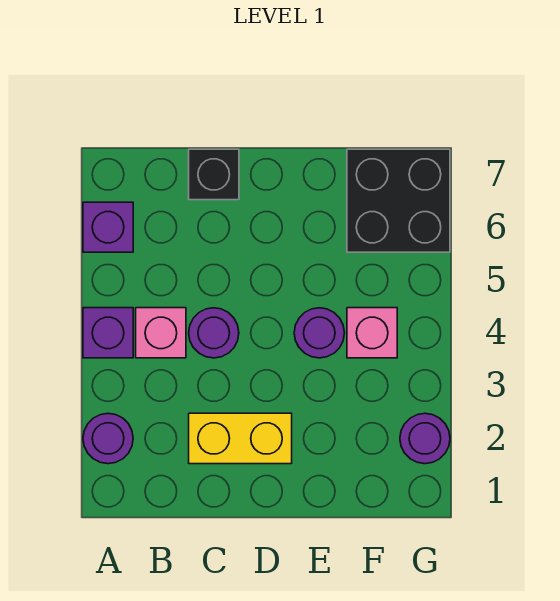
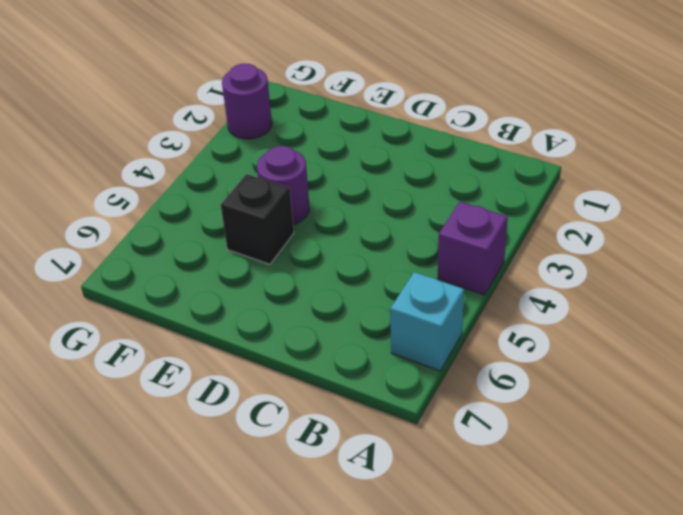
cyan brick A6 level 1 -> purple brick A6 level 1
black brick E5 level 1 -> black brick C7 level 1
none -> purple round brick A2 level 1
none -> pink brick B4 level 1

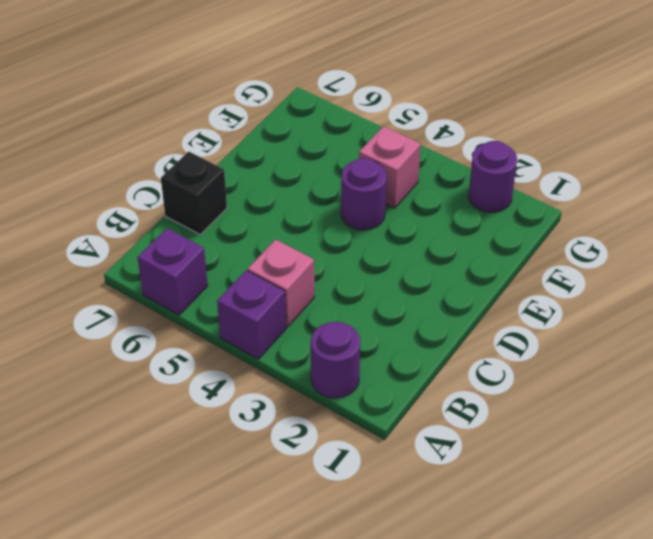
none -> yellow brick C2:D2 level 1
none -> purple round brick C4 level 1

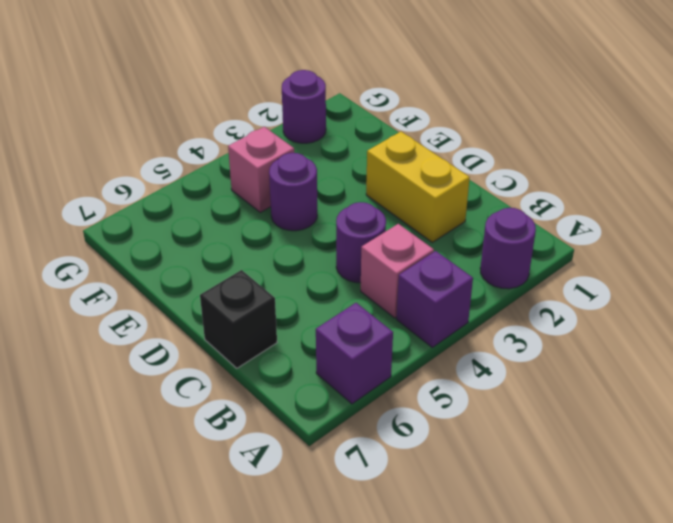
none -> black brick F6:G7 level 1

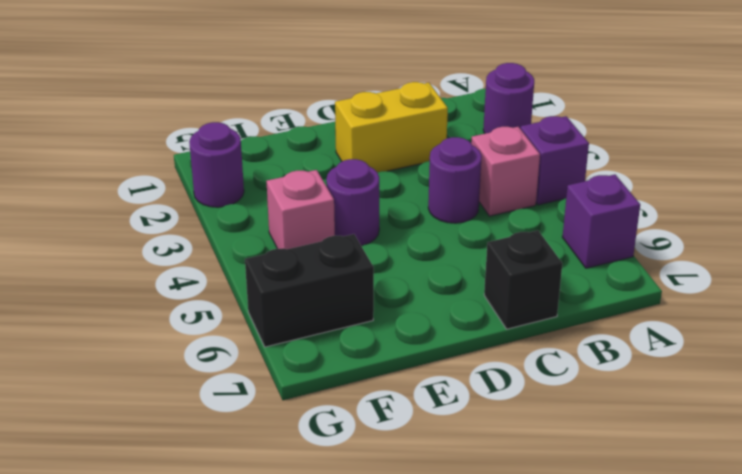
black brick F6:G6 level 1 -> black brick F6:G7 level 1

